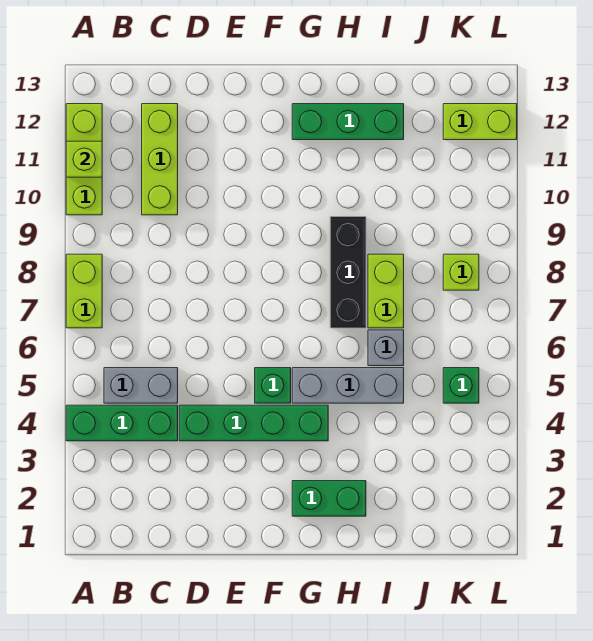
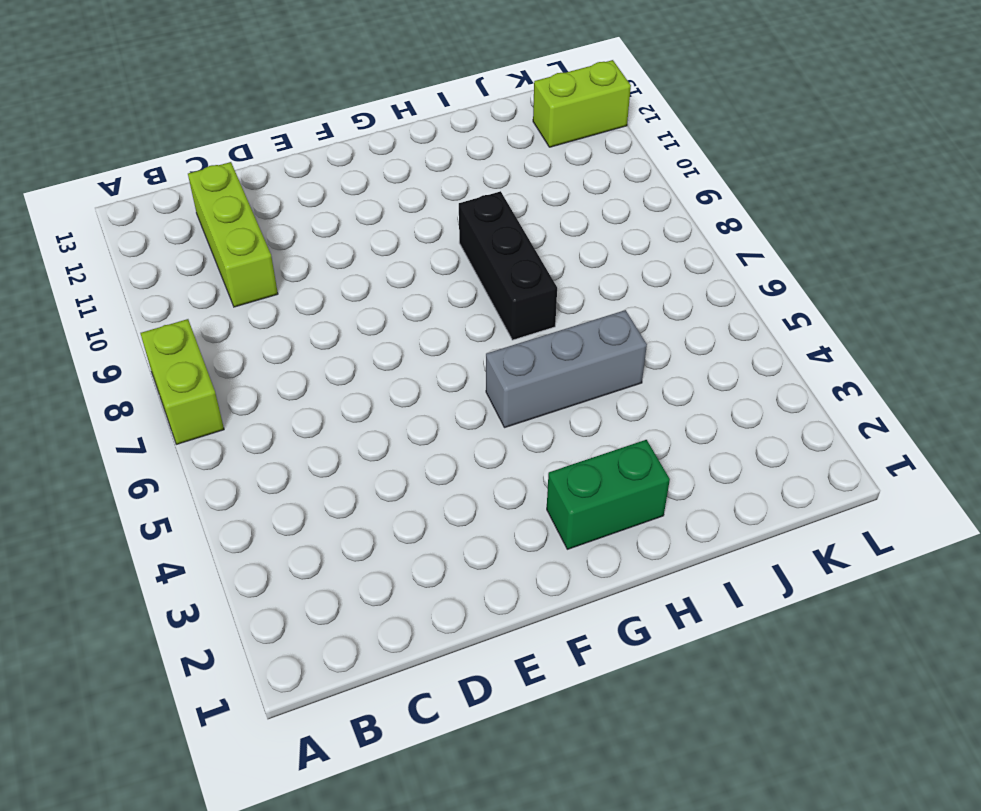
none -> green brick A4:C4 level 1
none -> lime brick A10:A12 level 1
none -> grey brick B5:C5 level 1

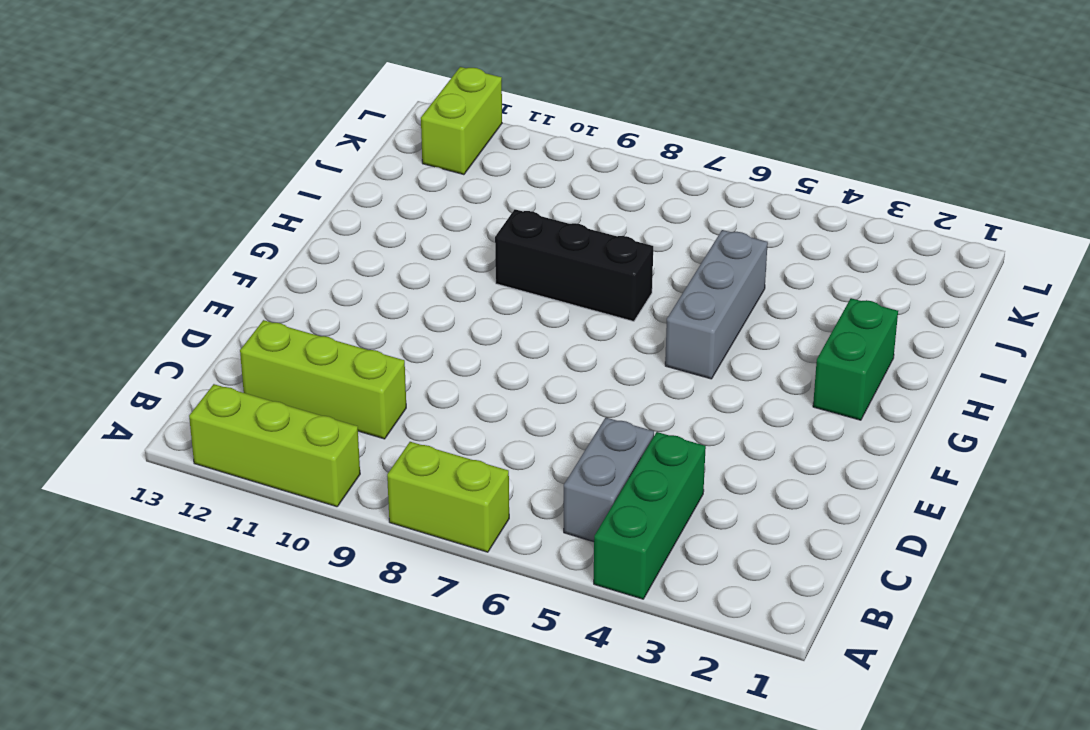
none -> green brick D4:G4 level 1
none -> green brick F5 level 1
none -> green brick G12:I12 level 1

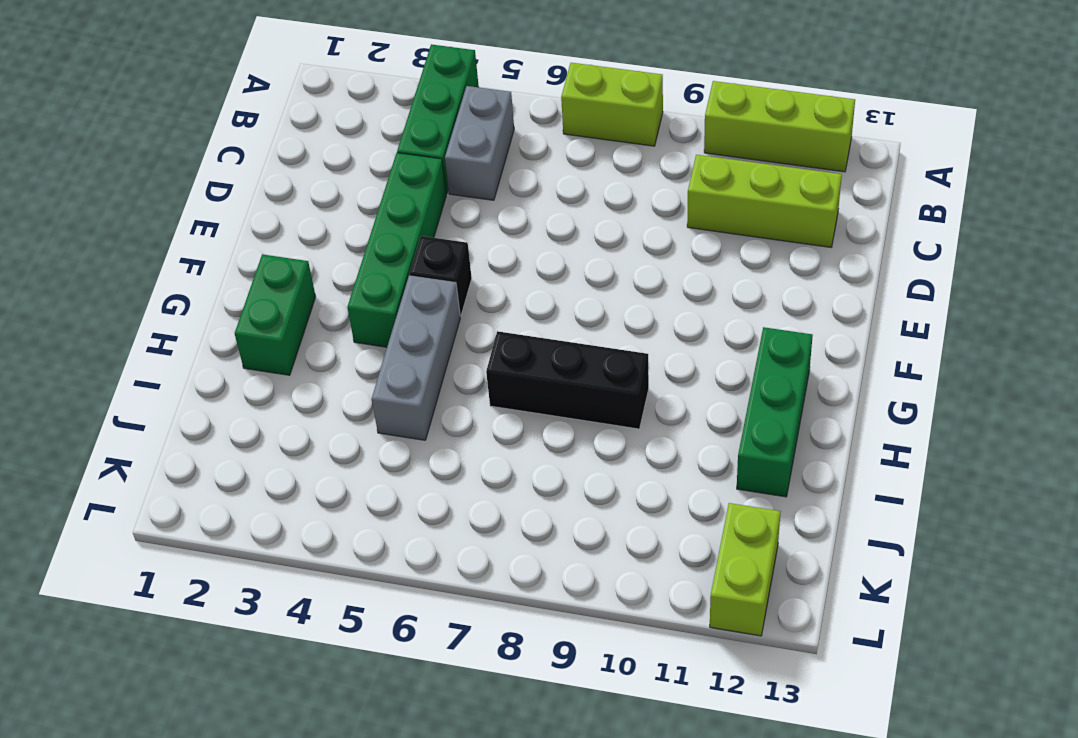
black brick F5 level 1 -> green brick F5 level 1
none -> grey brick I6 level 1
none -> lime brick I7:I8 level 1
none -> green brick K5 level 1

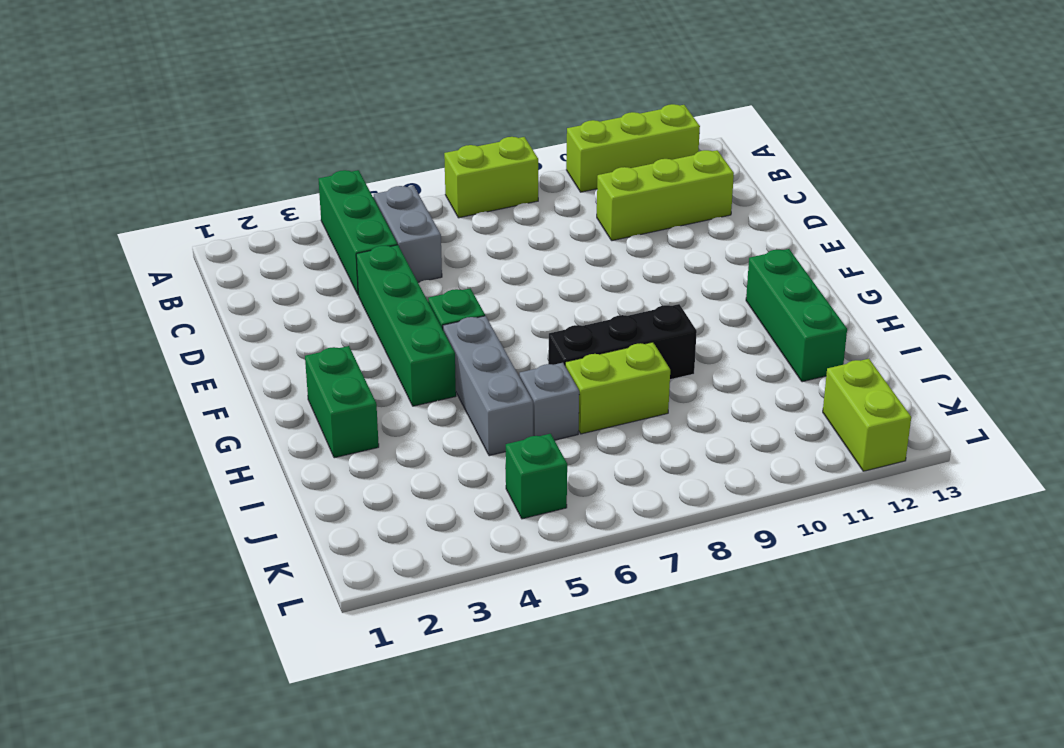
none -> lime brick K8 level 1
none -> lime brick A11 level 2

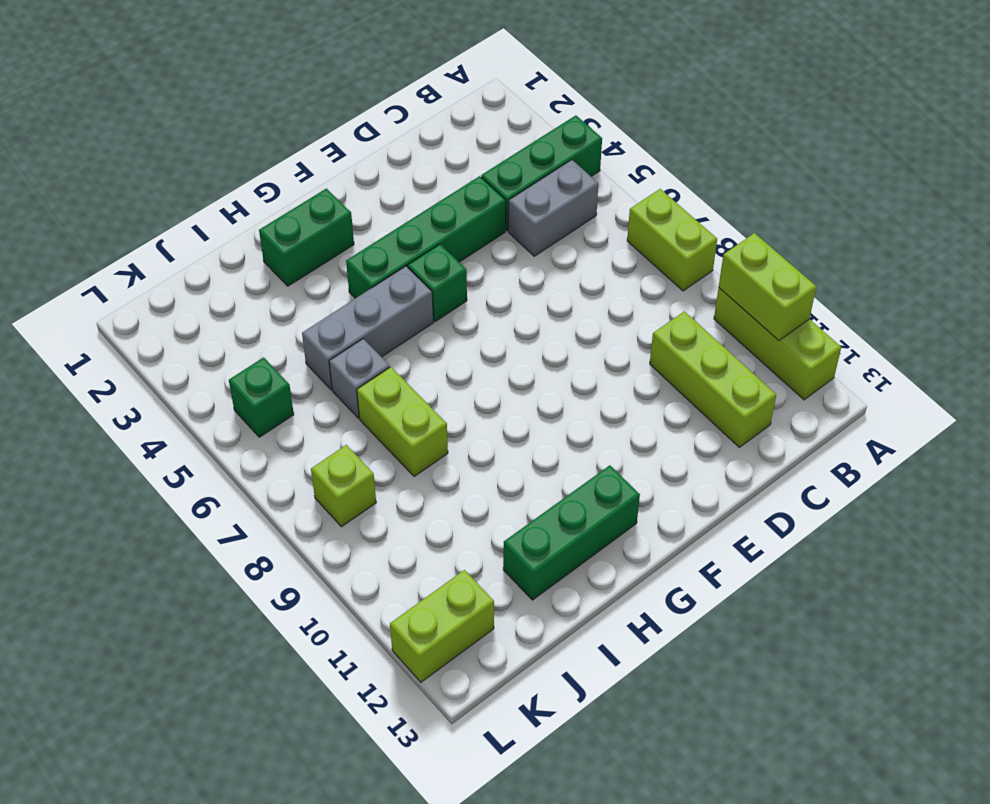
lime brick A10:A11 level 2 -> lime brick A11 level 2
none -> black brick H7:H9 level 1

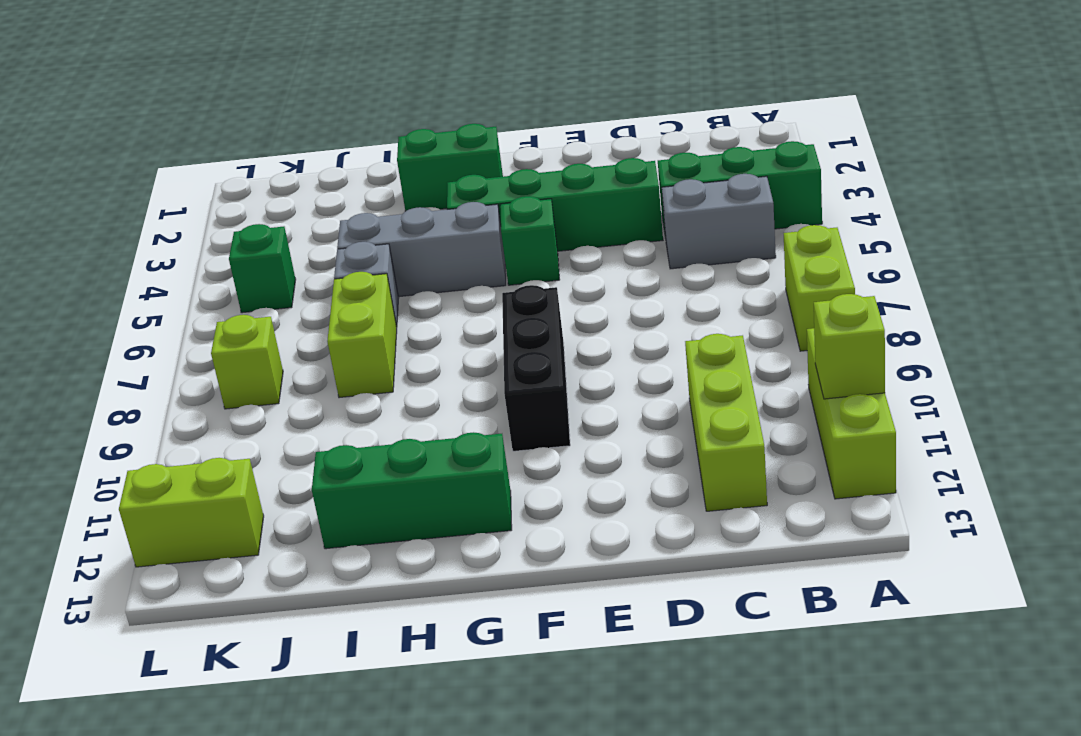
black brick F8:F10 level 1 -> black brick H7:H9 level 1

